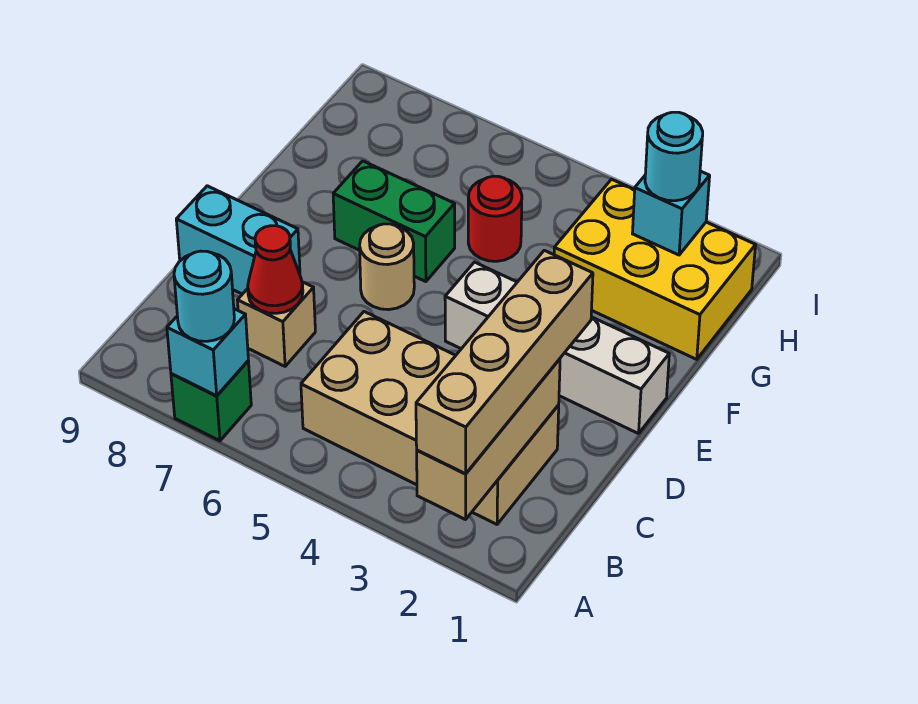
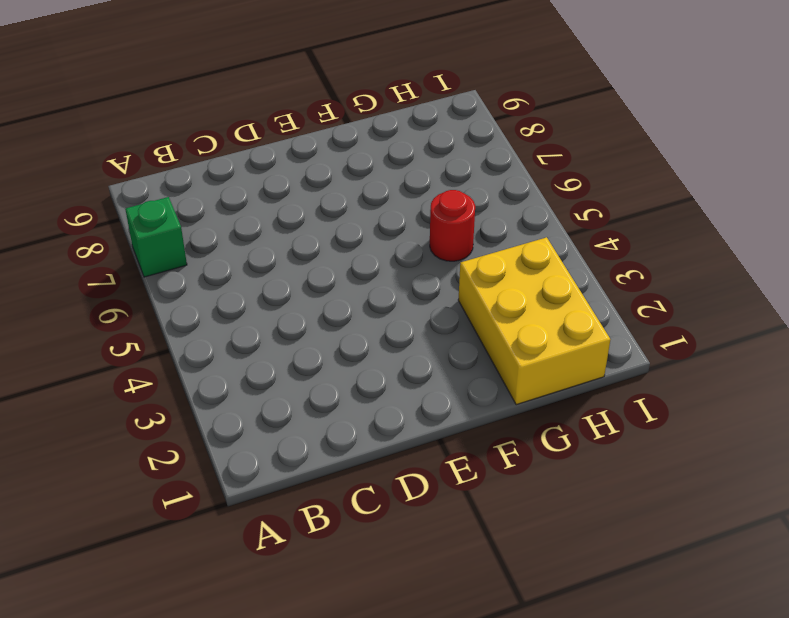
none -> tan brick B2:C5 level 1
none -> tan brick C7 level 1
none -> cyan brick D8:D9 level 1

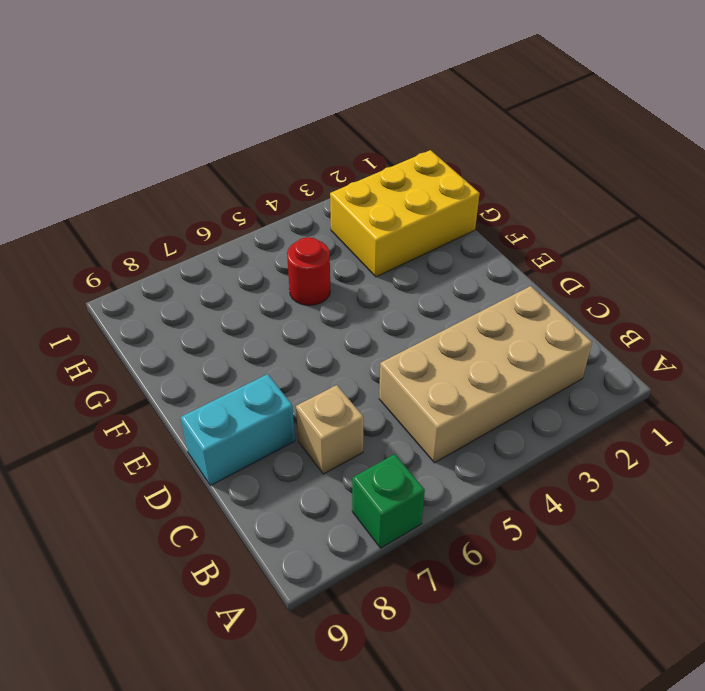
none -> white brick E1:E4 level 1
none -> tan round brick E6 level 1
none -> green brick F6:F7 level 1

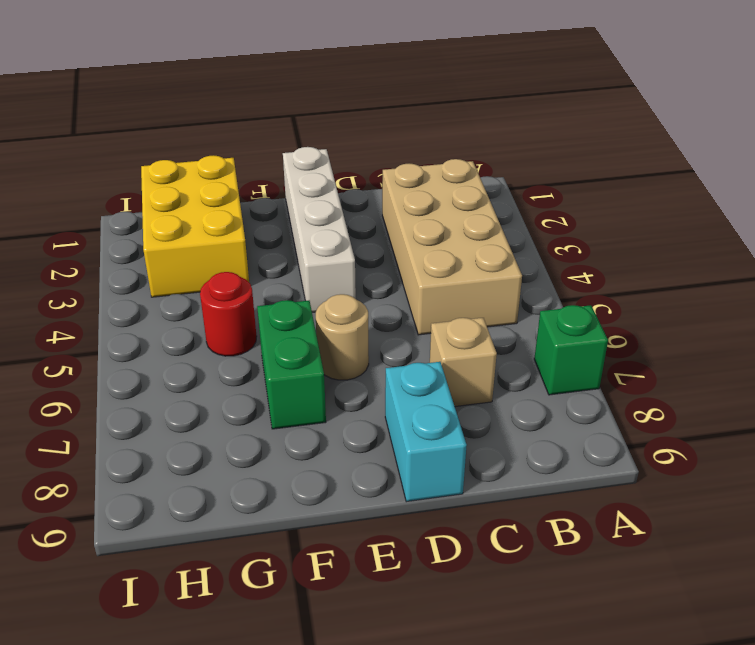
none -> tan brick A2:C2 level 2
none -> cyan brick A7 level 2
none -> red cone C7 level 2

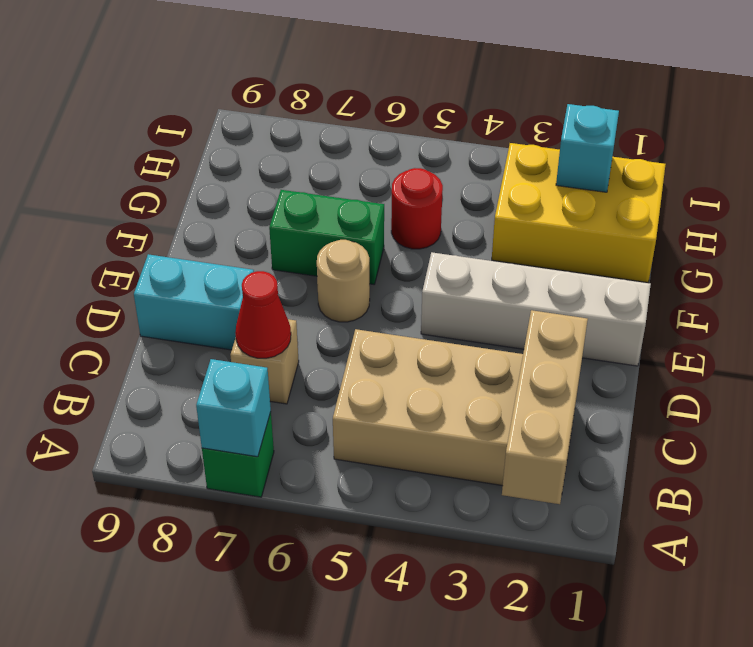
none -> tan brick A2:D2 level 3
none -> cyan round brick A7 level 3
none -> cyan round brick H2 level 3

